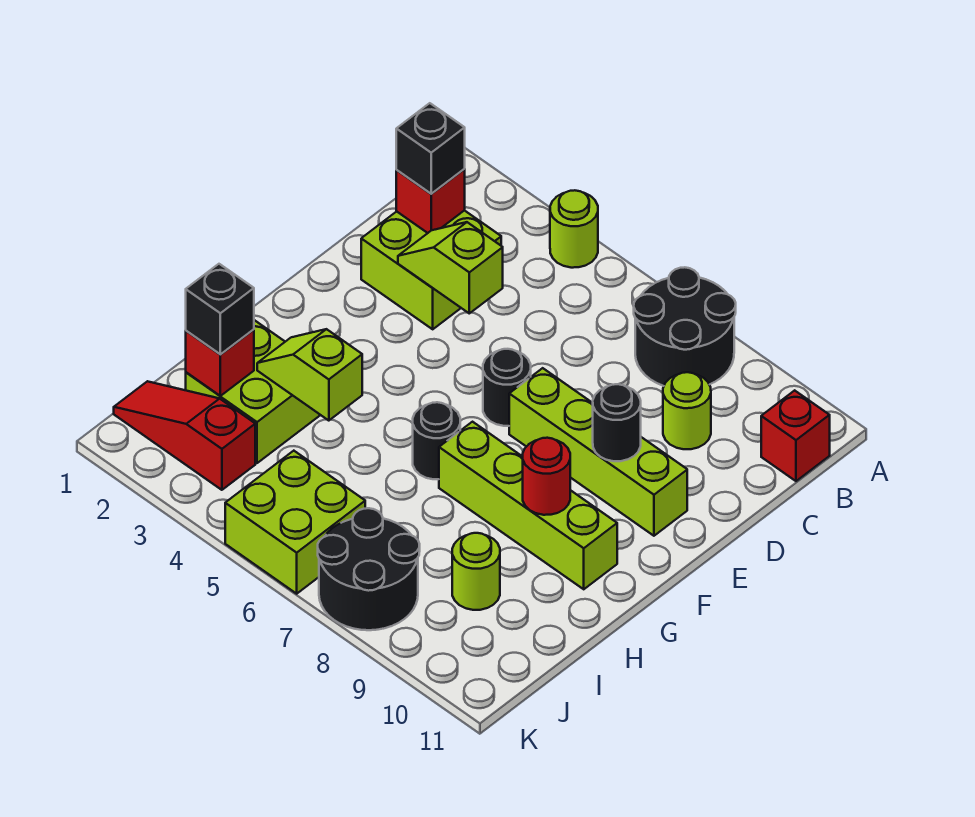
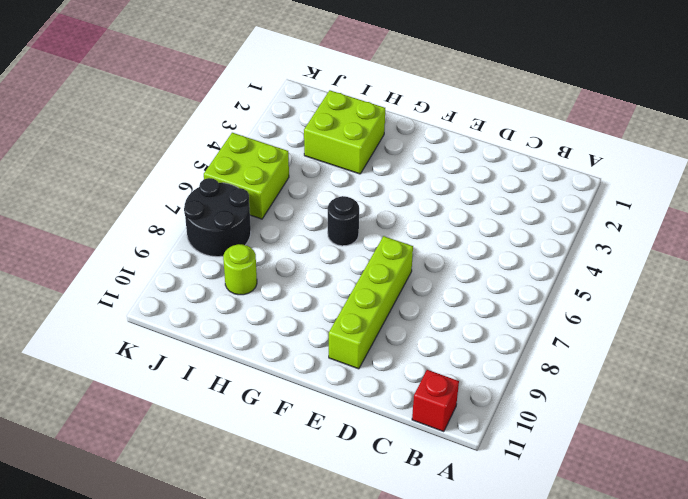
none -> lime round brick A4 level 1
none -> black round brick A7:B8 level 1
none -> lime brick C2:D3 level 1

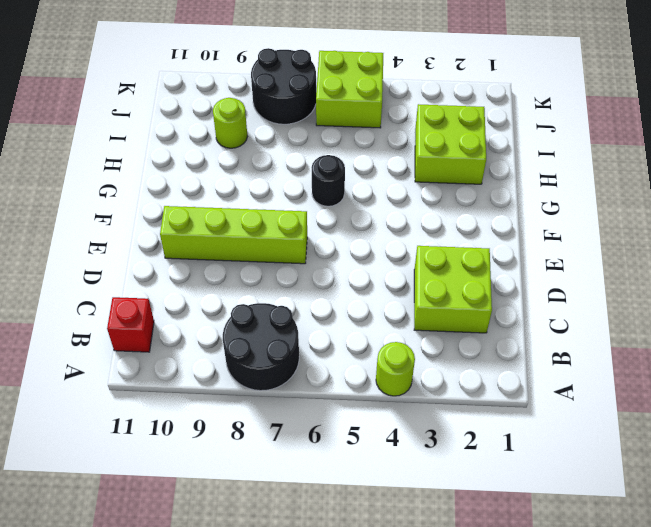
none -> lime round brick C9 level 1
none -> black round brick E6 level 1
none -> lime brick G7:G10 level 1

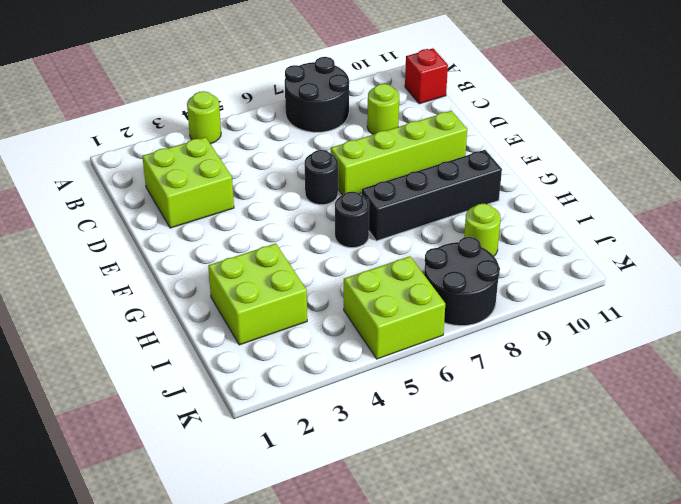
black brick G7:G10 level 1 -> lime brick G7:G10 level 1
none -> red slope J1:J3 level 1 top 3
none -> red brick C2 level 2
none -> lime slope D3:D4 level 2 top 4

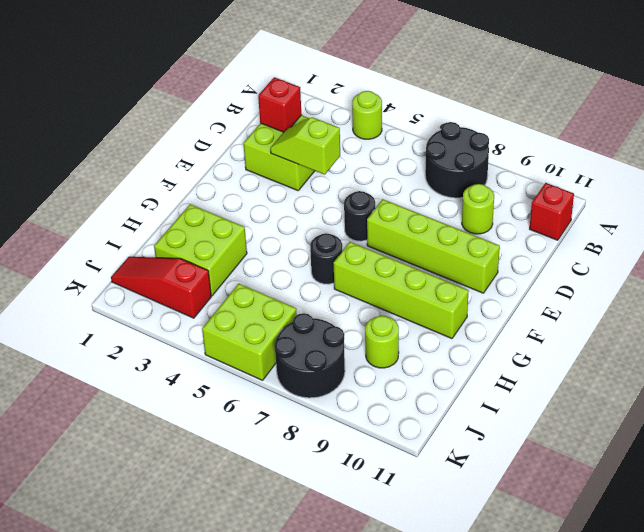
none -> black round brick E9 level 2
none -> red round brick G9 level 2
none -> lime slope H3:H4 level 2 top 4

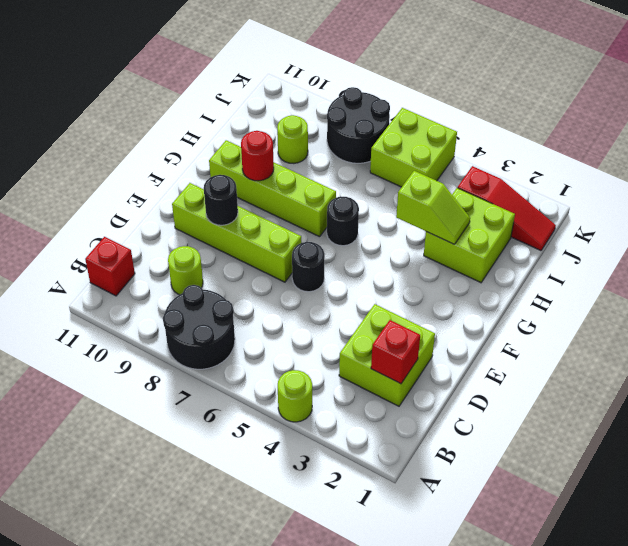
none -> lime slope D3:D4 level 2 top 4
none -> red brick I2 level 2
none -> black brick C2 level 3

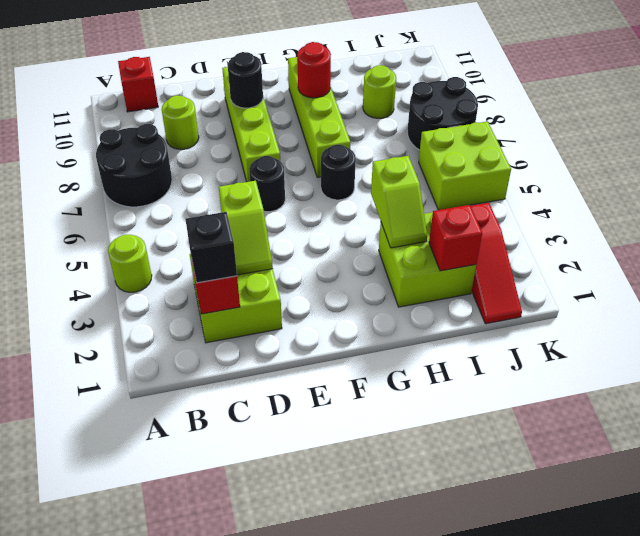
none -> black brick I2 level 3

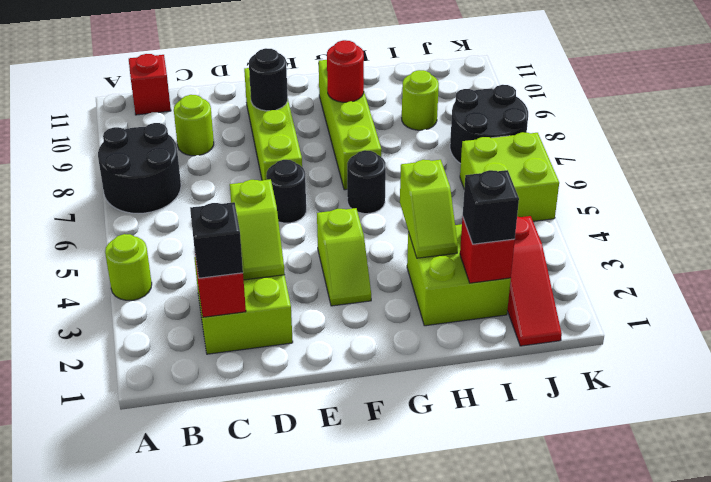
lime slope F3:F4 level 1 top 4 -> none

